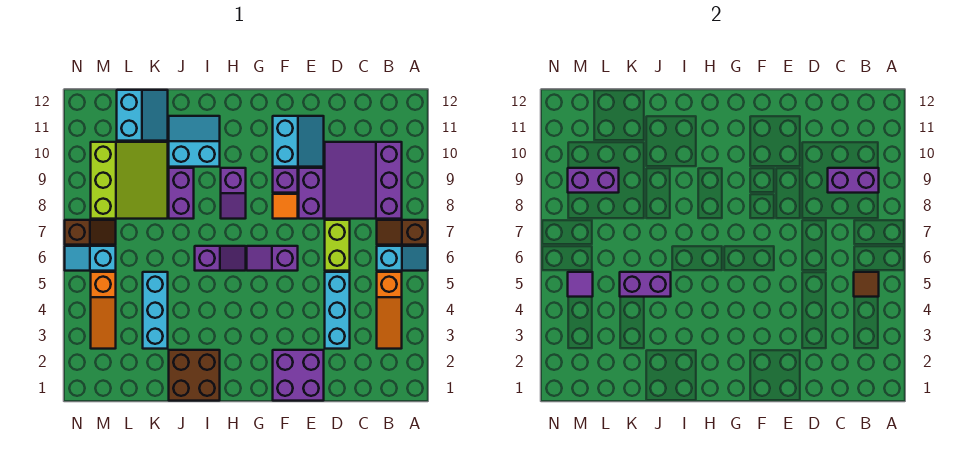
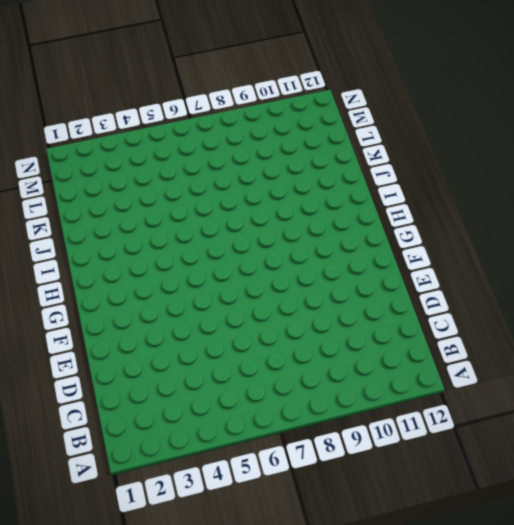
none -> cyan slope A6:B6 level 1 top B
none -> brown slope A7:B7 level 1 top A
none -> orange slope B3:B5 level 1 top 5

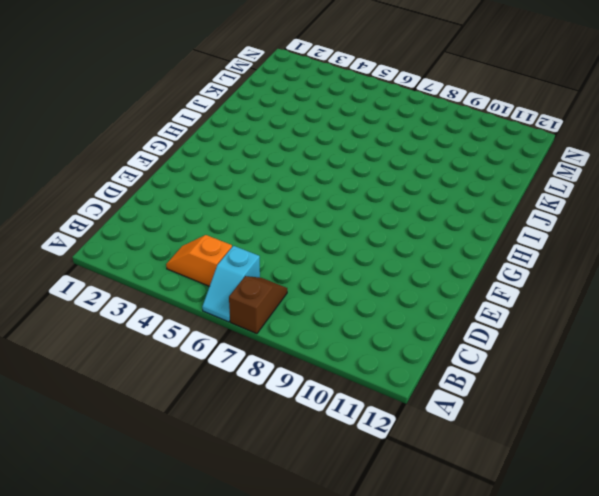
orange slope B4:B5 level 1 top 5 -> orange slope B3:B5 level 1 top 5
none -> purple slope B8:D10 level 1 top B
none -> cyan brick D3:D5 level 1
none -> lime brick D6:D7 level 1

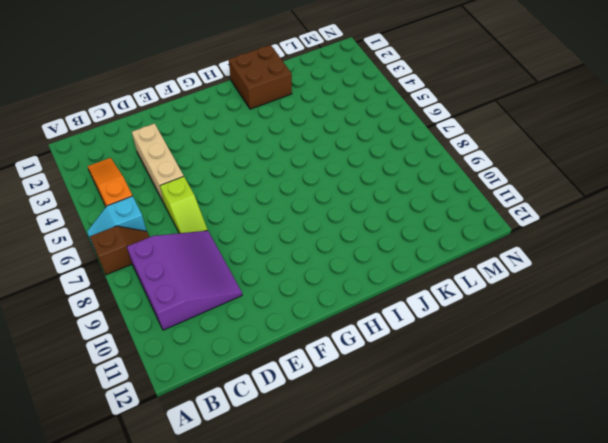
tan brick D3:D5 level 1 -> cyan brick D3:D5 level 1
lime slope D6:D7 level 1 top 6 -> lime brick D6:D7 level 1
none -> purple brick E1:F2 level 1
none -> purple brick E8:E9 level 1
none -> cyan slope E10:F11 level 1 top F

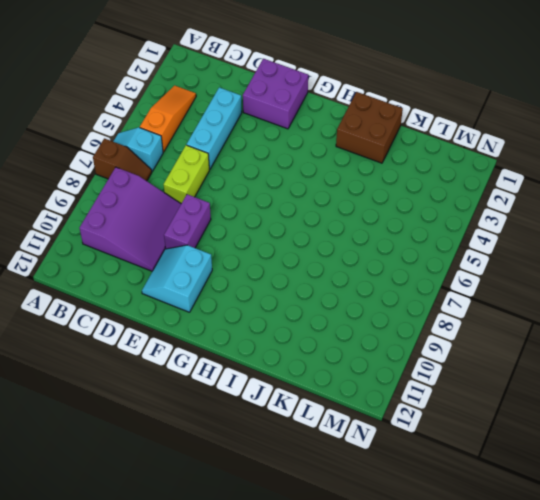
none -> purple slope F6:G6 level 1 top F
none -> orange tile F8 level 1
none -> purple brick F9 level 1

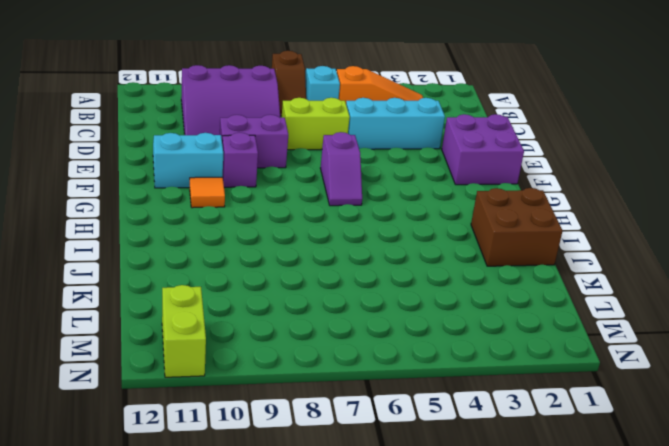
orange tile G10 level 1 -> orange tile F8 level 1
lime brick M11:N11 level 1 -> none
none -> purple slope H6:I6 level 1 top I
none -> purple slope H8:H9 level 1 top 9
none -> cyan slope I10:J11 level 1 top 10

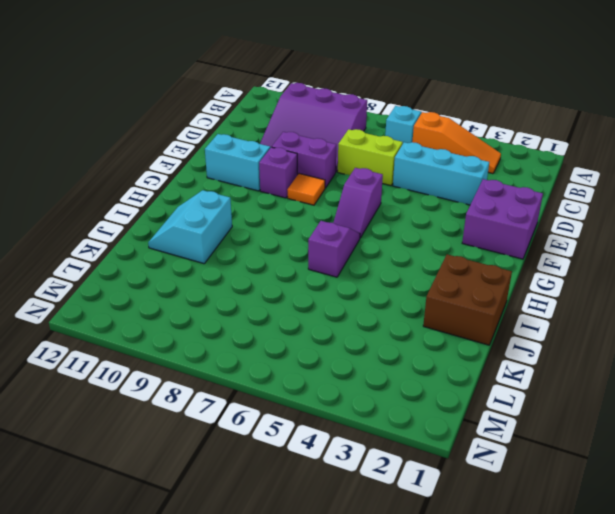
none -> brown slope A7:B7 level 1 top A
none -> purple slope H8:H9 level 1 top 9
none -> purple brick J8:J9 level 1

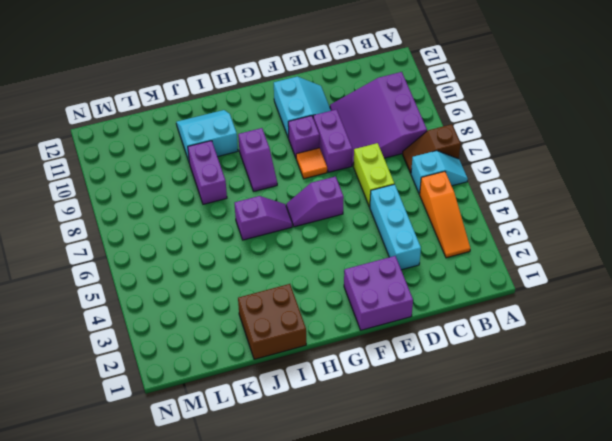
none -> cyan brick K3:K5 level 1
none -> lime slope K8:M10 level 1 top M
none -> cyan slope K11:L12 level 1 top L

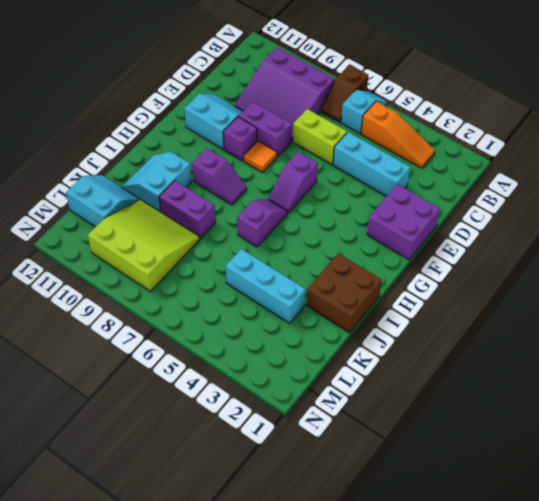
none -> orange slope M3:M5 level 1 top 5
none -> cyan slope M6:N6 level 1 top M
none -> brown slope M7:N7 level 1 top N

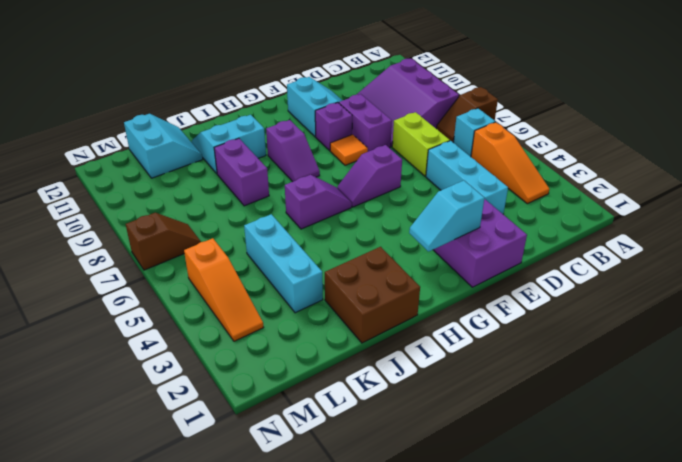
cyan slope F2:G2 level 2 top F -> cyan slope M6:N6 level 1 top M
none -> lime slope K8:M10 level 1 top M
none -> brown tile B5 level 2
none -> purple brick B9:C9 level 2

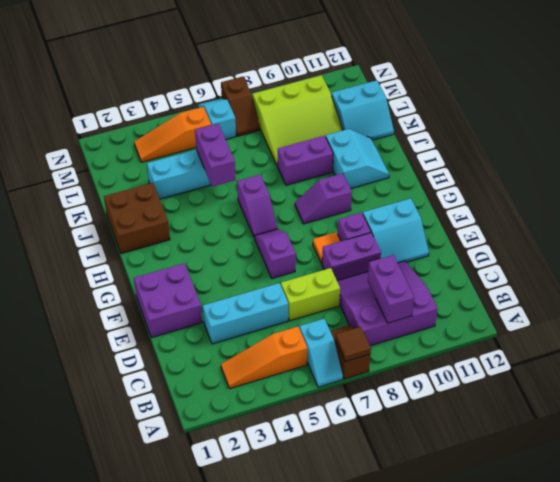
brown tile A7 level 2 -> brown tile B5 level 2
none -> purple brick L9:M9 level 2
none -> purple tile M5 level 2

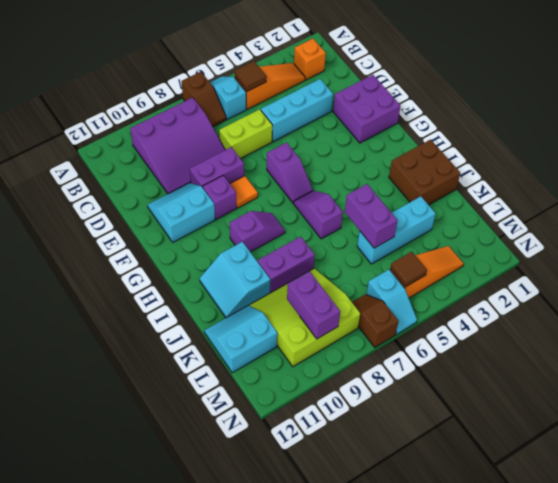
orange brick B2 level 1 -> none
brown tile M5 level 2 -> purple tile M5 level 2
none -> purple brick B9:C9 level 2

